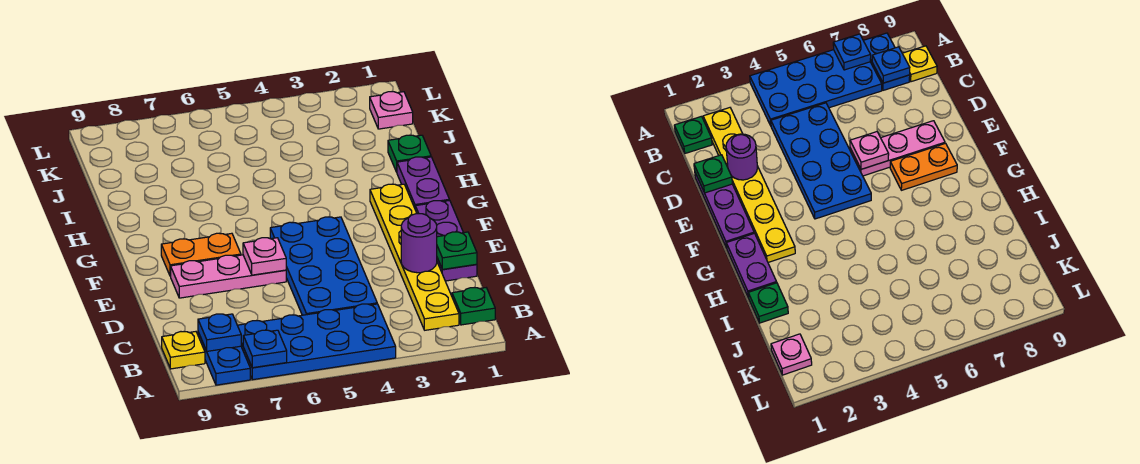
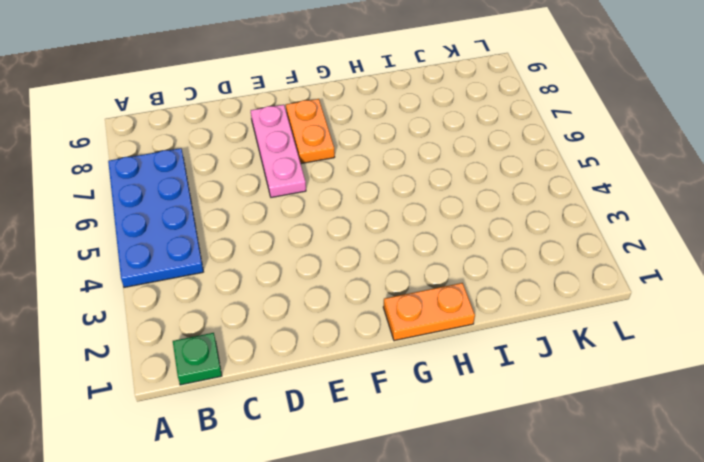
orange plate G1:H1 level 1 -> purple plate G1:H1 level 1
none -> blue plate A8:B8 level 1
none -> yellow plate B2:G2 level 1
none -> yellow plate B9 level 1

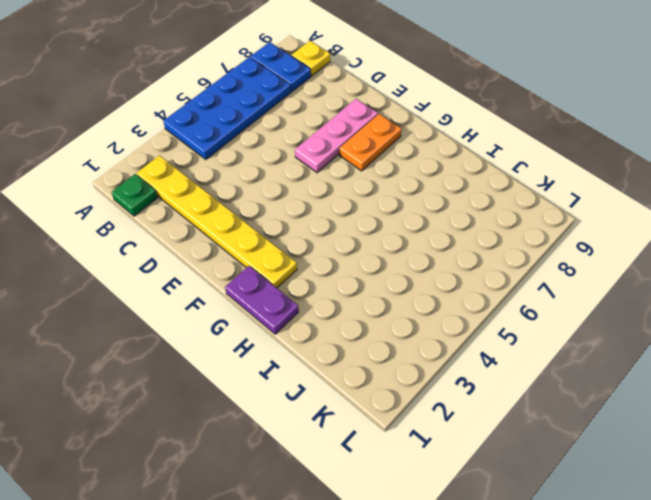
none -> blue plate C4:F5 level 1
none -> purple plate D1:F1 level 1
none -> green plate I1 level 1

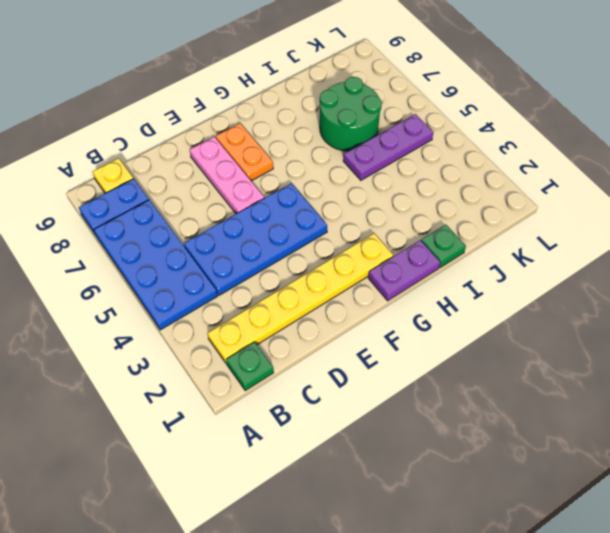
purple plate I5:K5 level 1 -> purple plate D1:F1 level 1
green round brick I6:J7 level 1 -> none
none -> pink plate K1 level 1
none -> blue plate A7 level 2
none -> blue plate B8 level 2

